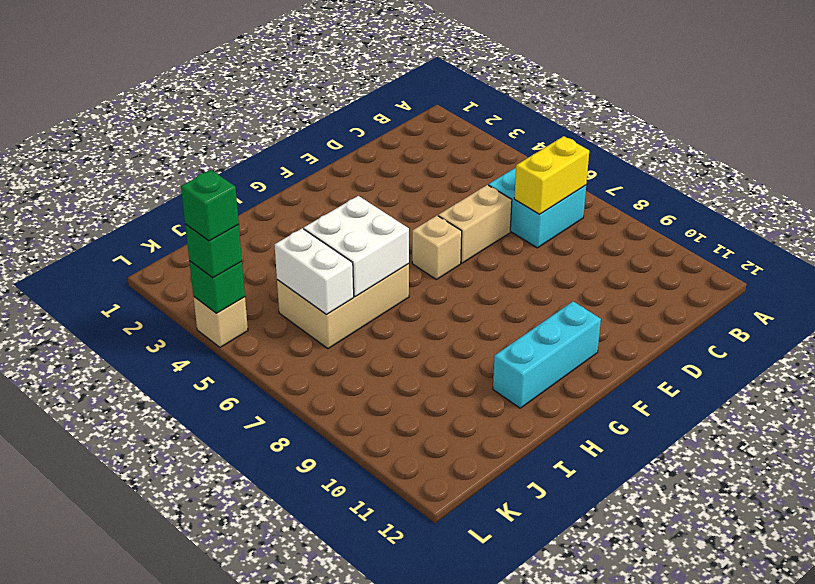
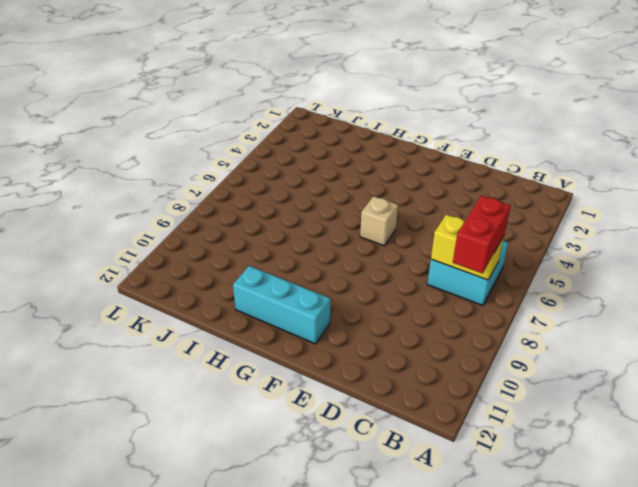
red brick B7:B8 level 3 -> none
none -> tan brick D6:E6 level 1
none -> tan brick H5:J6 level 1
none -> tan brick L4 level 1

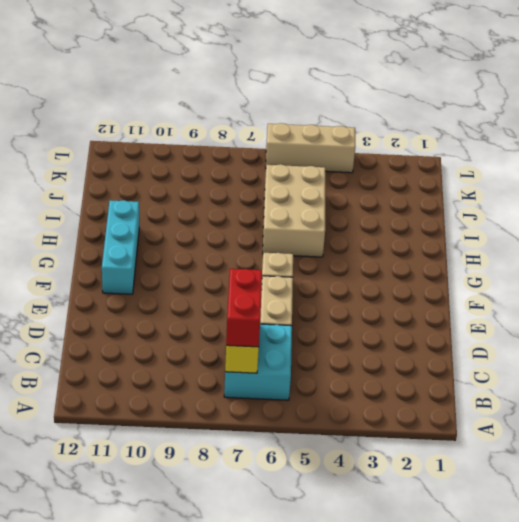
red brick B7:C7 level 3 -> none
tan brick L4:L6 level 1 -> tan brick L4 level 1
none -> white brick H5:I6 level 2
none -> white brick J5:J6 level 2
none -> green brick L4 level 2

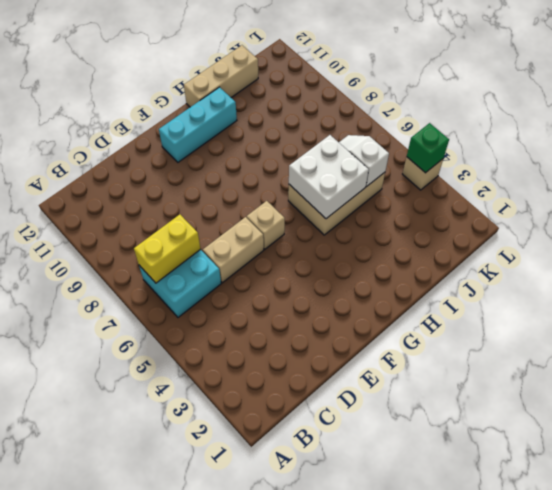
tan brick H12:J12 level 1 -> none
white slope J5:J6 level 2 top 5 -> white brick J5:J6 level 2
none -> green brick L4 level 3
none -> green brick L4 level 4

